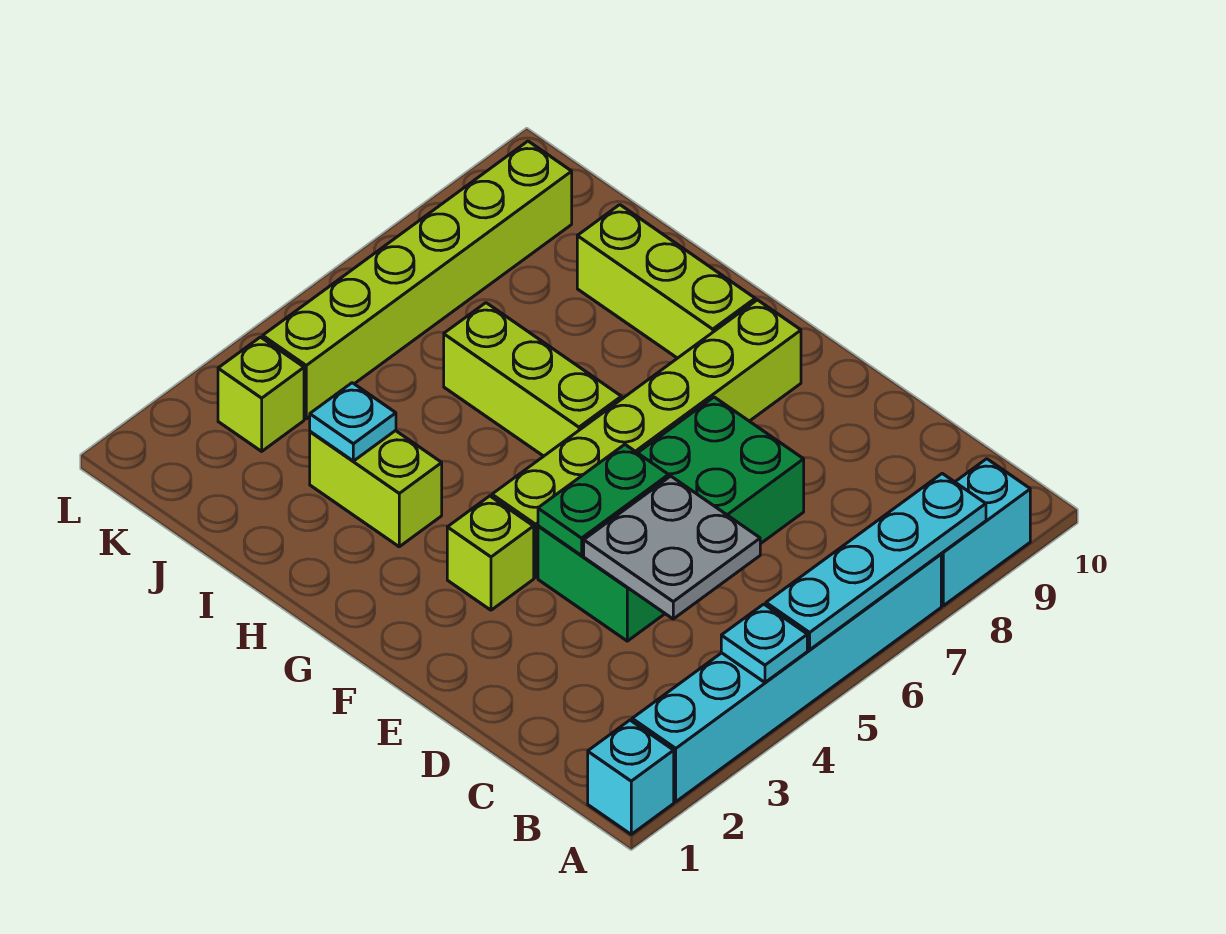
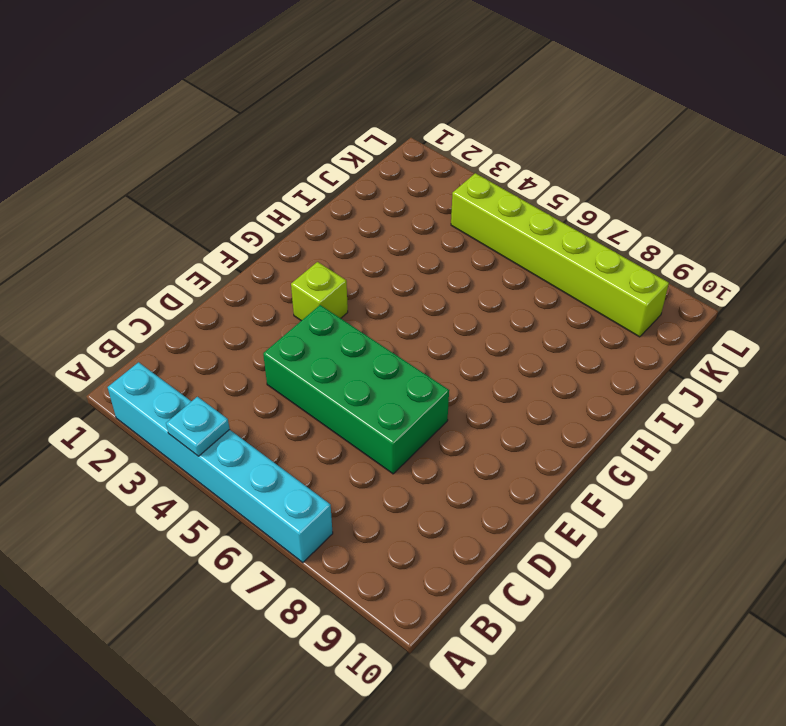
none -> cyan brick A1 level 1
none -> cyan brick A8:A9 level 1
none -> lime brick F4:F9 level 1

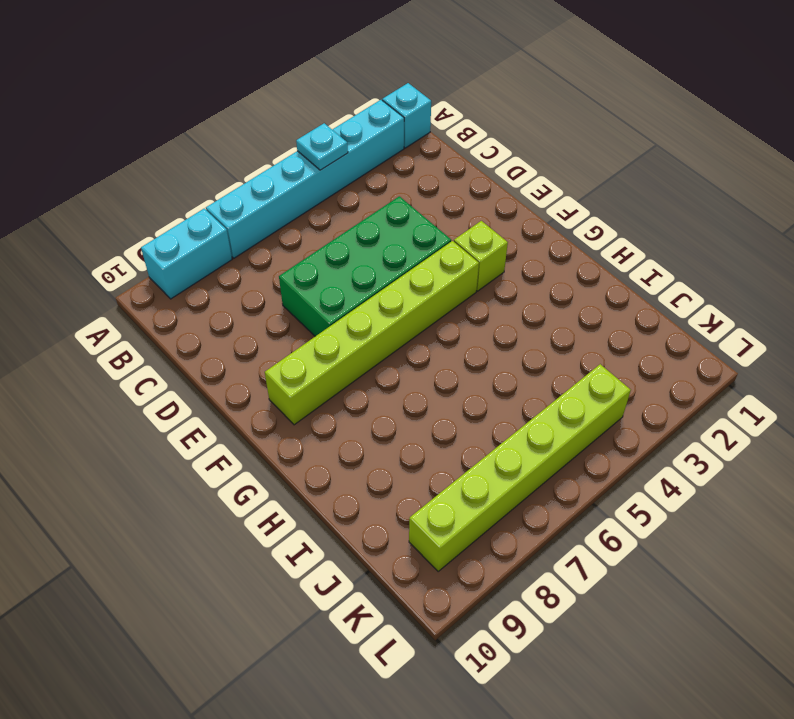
none -> lime brick G6:I6 level 1
none -> lime brick G9:I9 level 1
none -> lime brick H3:I3 level 1

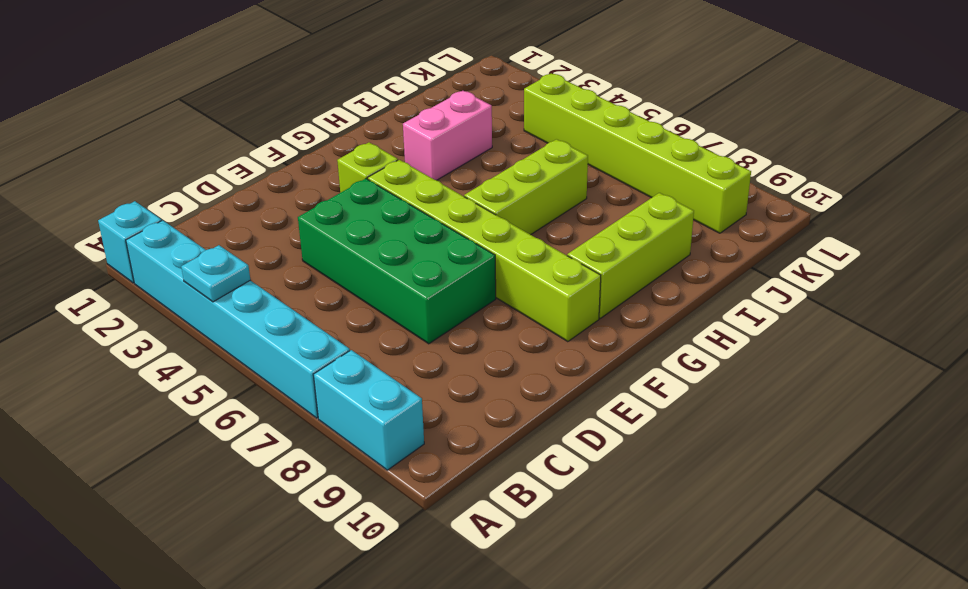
pink brick H3:I3 level 1 -> lime brick H3:I3 level 1
none -> lime brick K3 level 1
none -> cyan plate A5:A8 level 2
none -> grey plate C4:D5 level 2

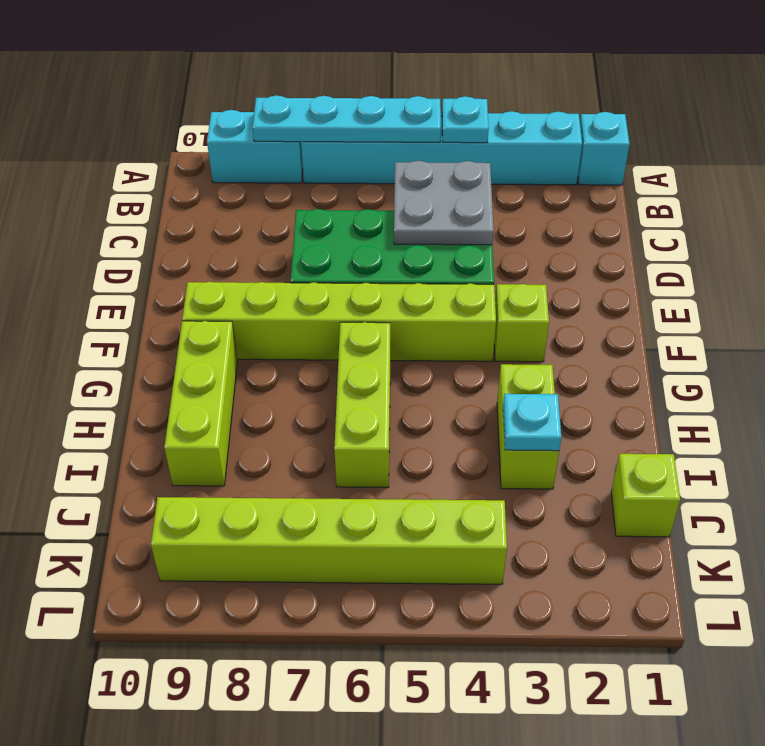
lime brick J1 level 1 -> lime brick K3 level 1
none -> green plate E4:E5 level 2

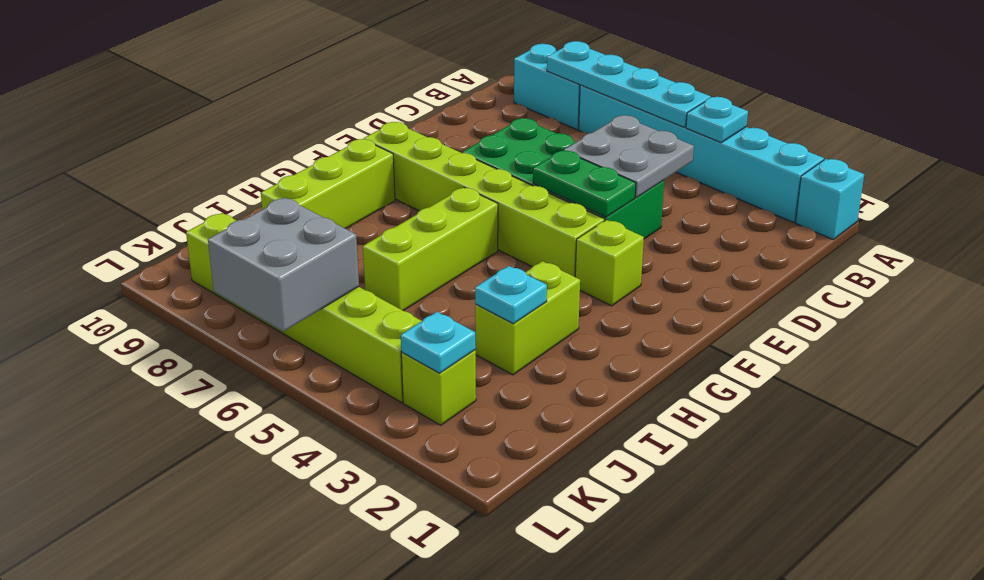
cyan plate K3 level 2 -> none
grey brick K6:L7 level 2 -> none

